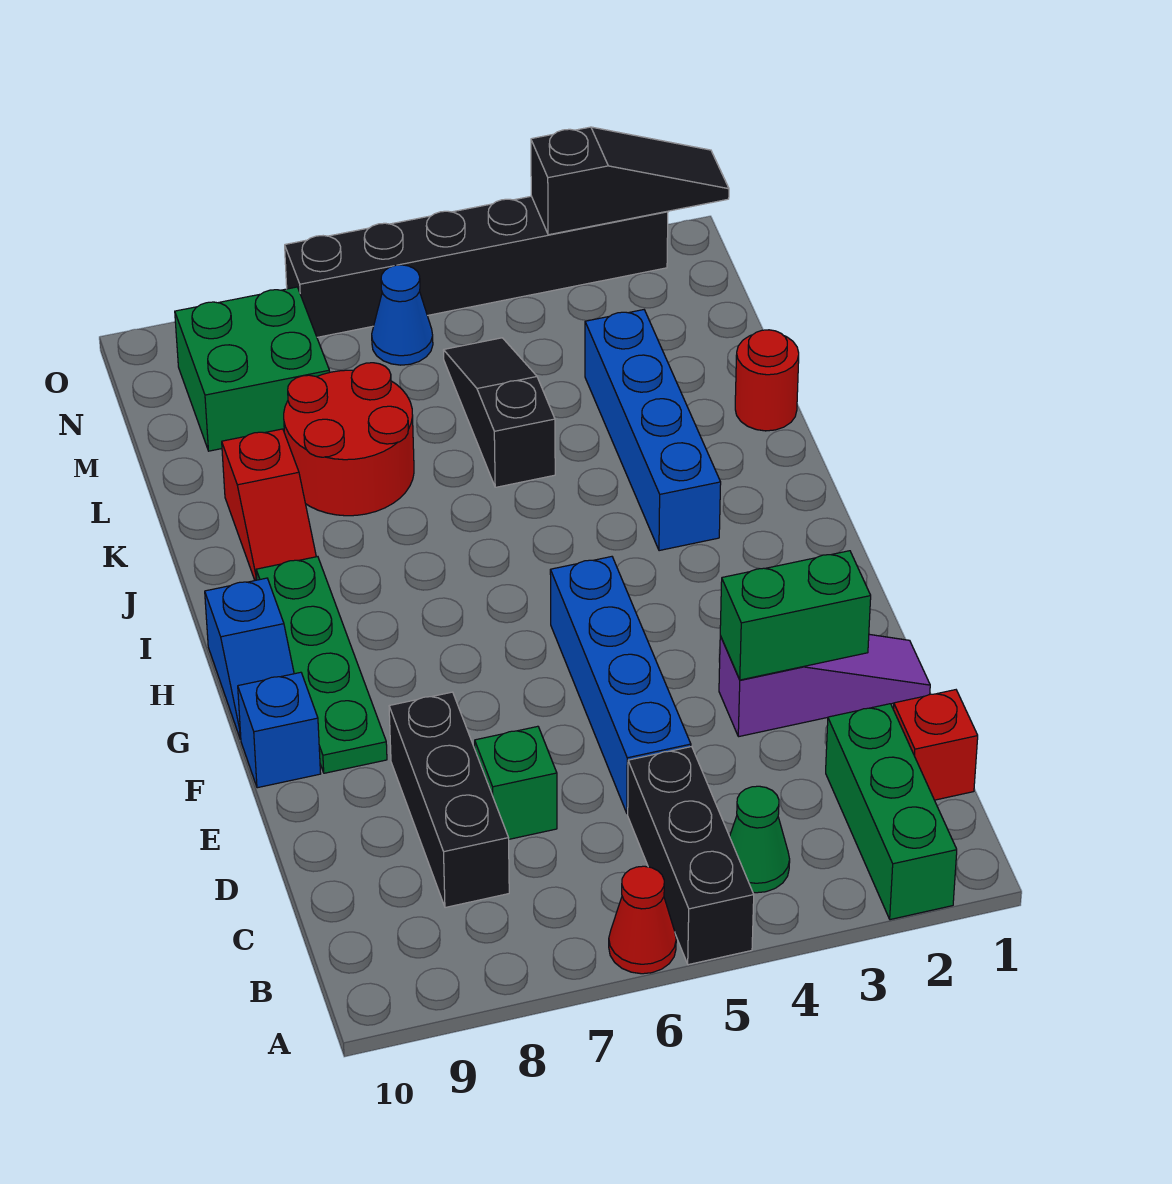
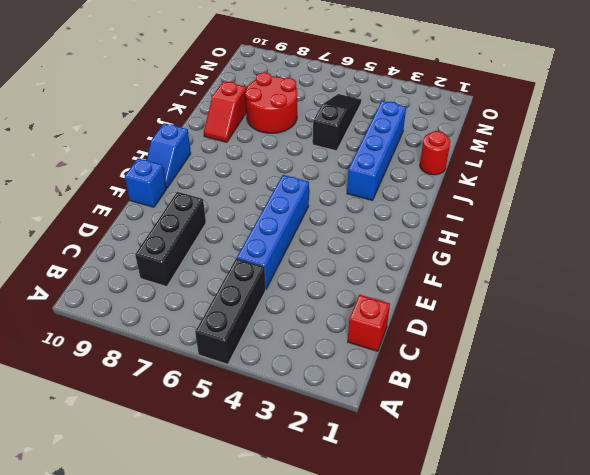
none -> green brick A2:C2 level 1
none -> red cone A6 level 1
none -> green cone B4 level 1

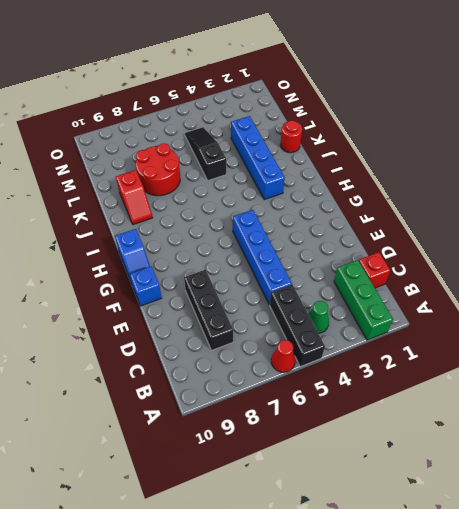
none -> green brick D7 level 1
none -> purple slope E1:E3 level 1 top 3
none -> green plate F9:I9 level 1

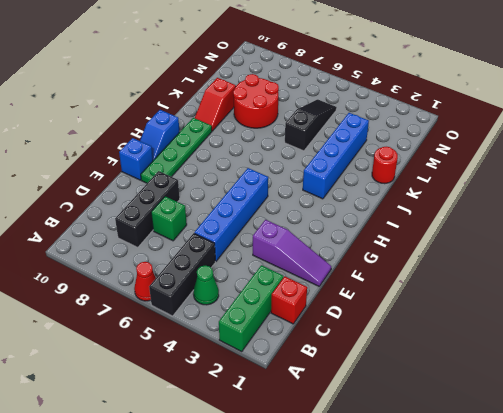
none -> green brick M8:N9 level 1
none -> blue cone N6 level 1
none -> black brick O2:O7 level 1

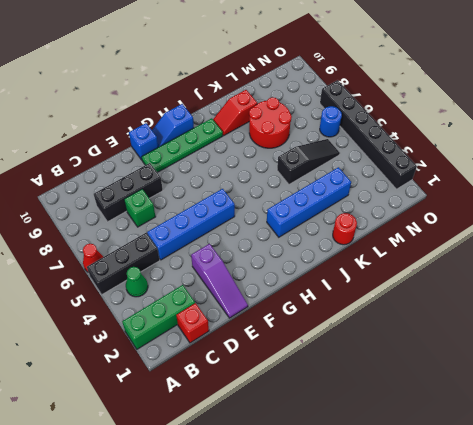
blue round brick N6 level 1 -> blue cone N6 level 1
none -> green brick M8:N9 level 1
none -> green brick E2:E3 level 2
none -> black slope O1:O3 level 2 top 3

